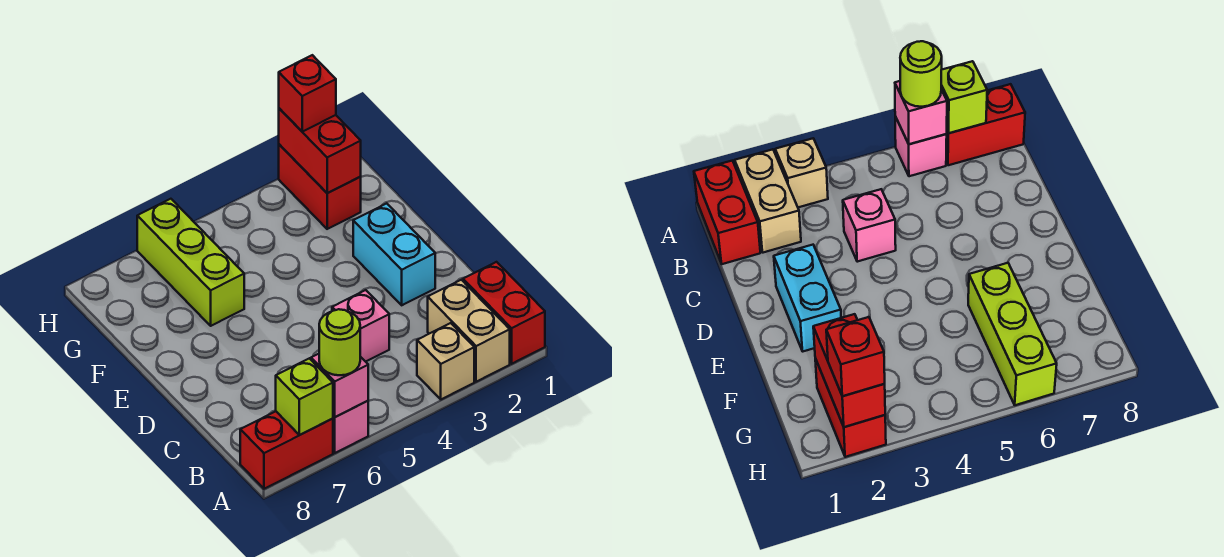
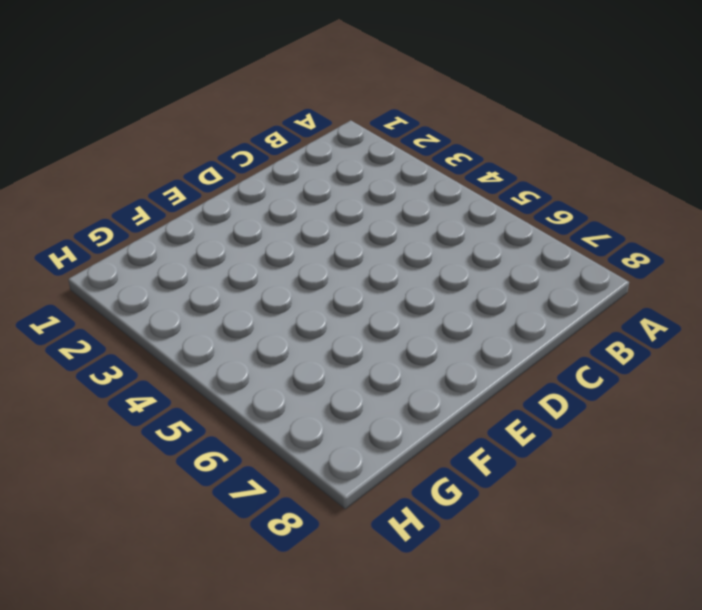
none -> red brick A1:B1 level 1
none -> tan brick A2:B2 level 1
none -> tan brick A3 level 1

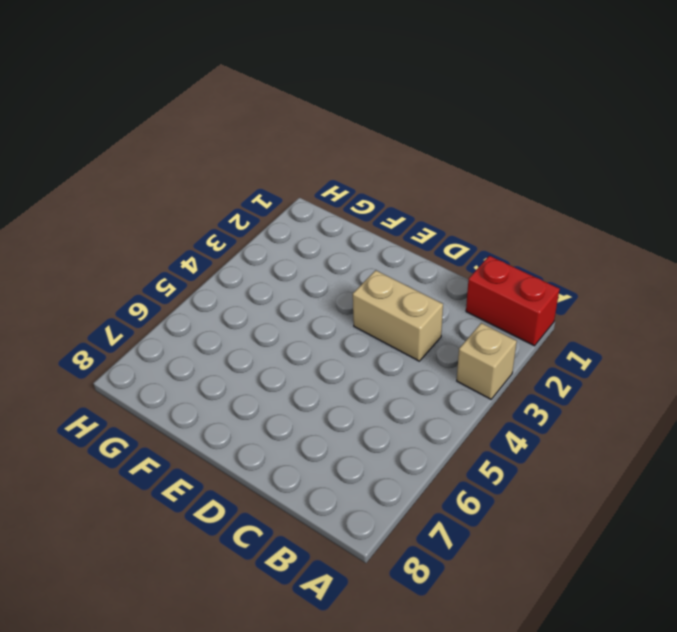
tan brick C3:D3 level 1 -> tan brick A2:B2 level 1
none -> pink brick A6 level 1
none -> red brick A7:A8 level 1
none -> pink brick C4 level 1

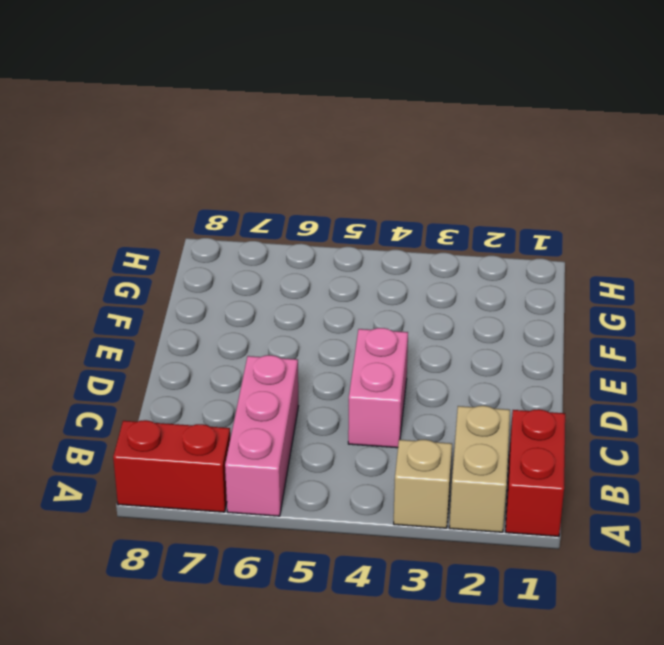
pink brick A6:C6 level 1 -> pink brick A6 level 1
pink brick C4:D4 level 1 -> pink brick C4 level 1
none -> cyan brick D2:E2 level 1
none -> lime brick F6:H6 level 1
none -> red brick G2:H2 level 1

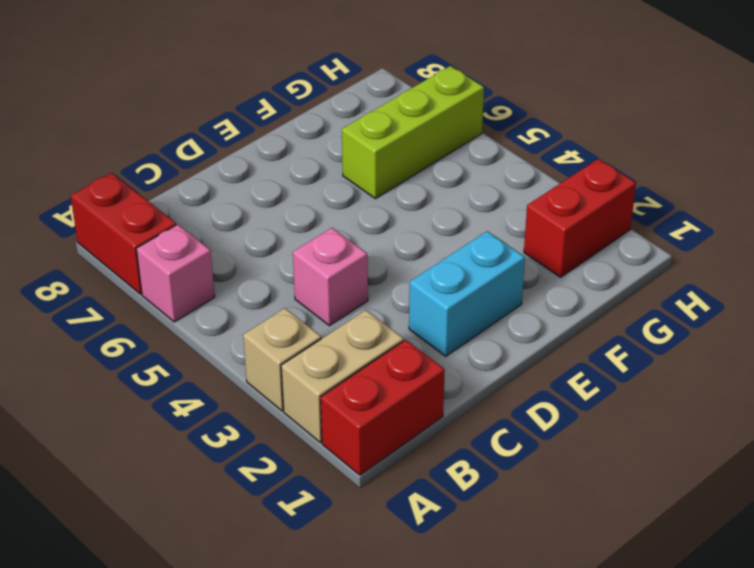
none -> pink brick A6 level 2
none -> lime brick A7 level 2
none -> red brick G2:H2 level 2

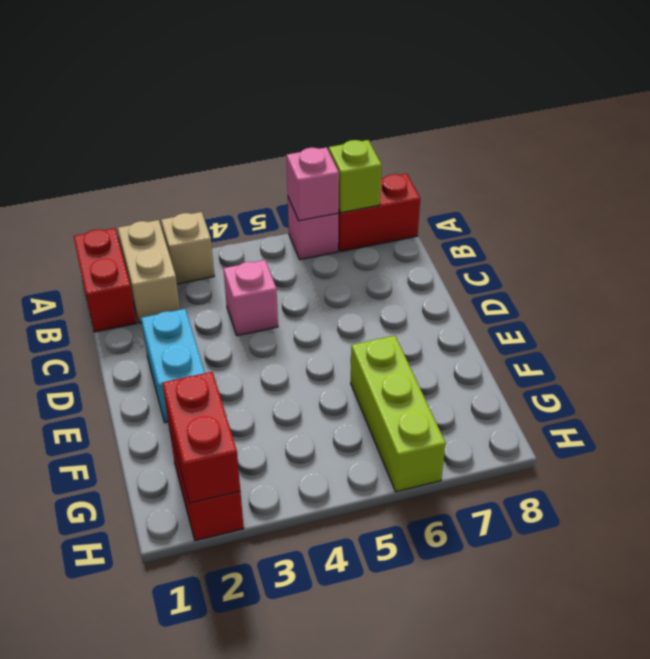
none -> lime round brick A6 level 3
none -> red brick H2 level 3

